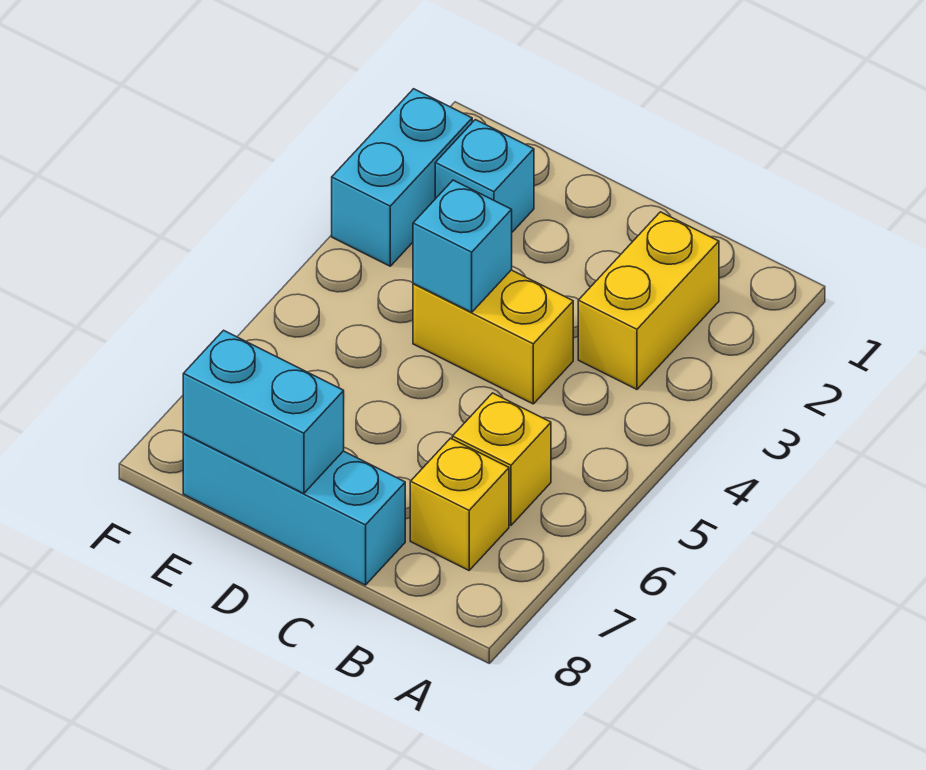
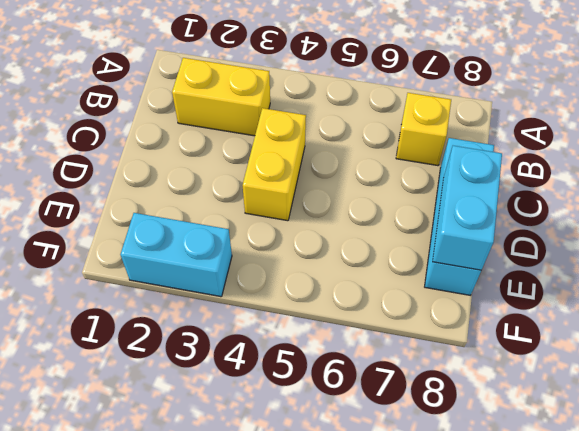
none -> yellow brick B6 level 1
none -> cyan brick E2 level 1

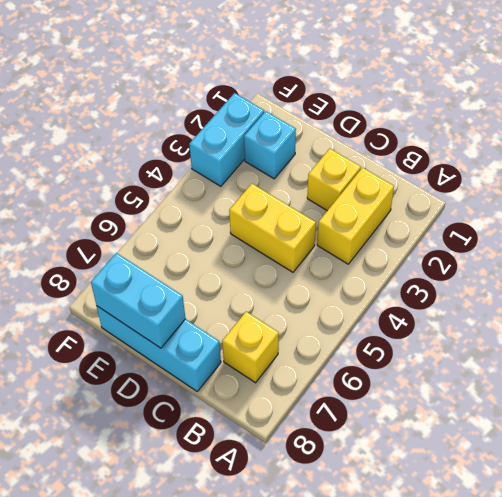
yellow brick C2 level 1 -> yellow brick B6 level 1
none -> cyan brick D4 level 2

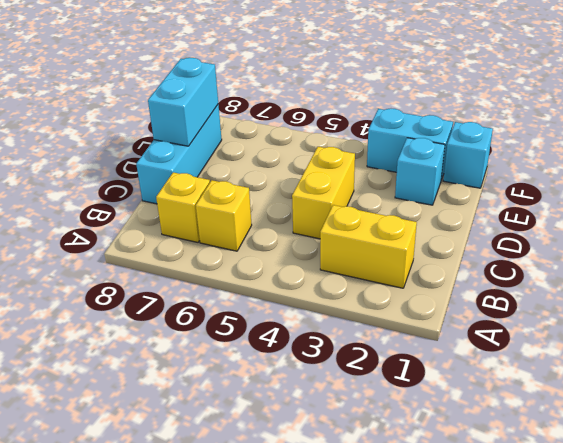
cyan brick F1 level 1 -> cyan brick D4 level 2

